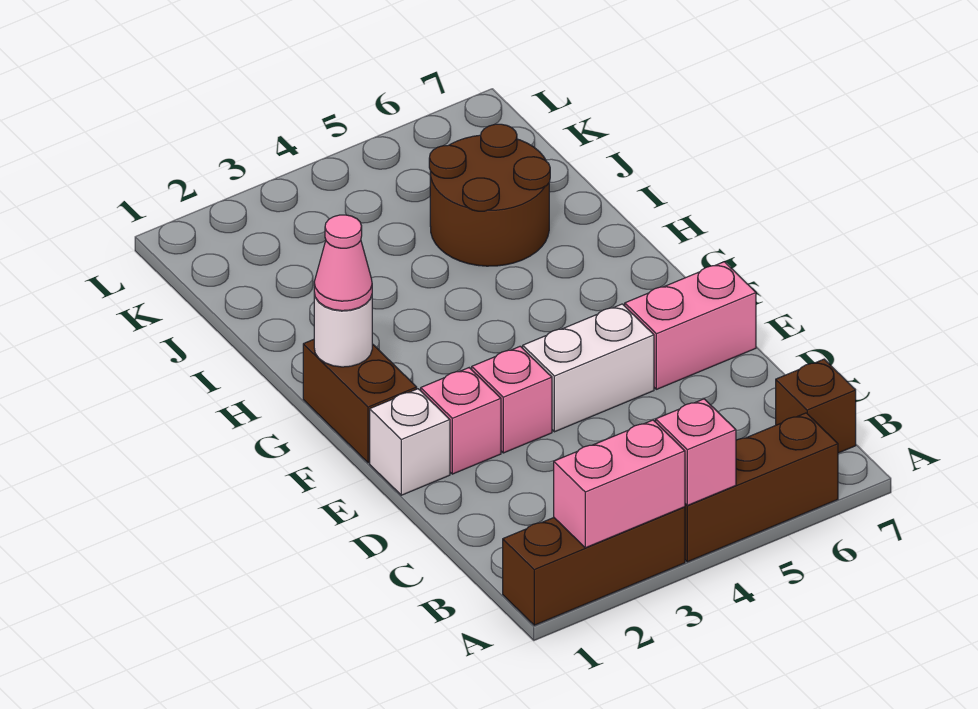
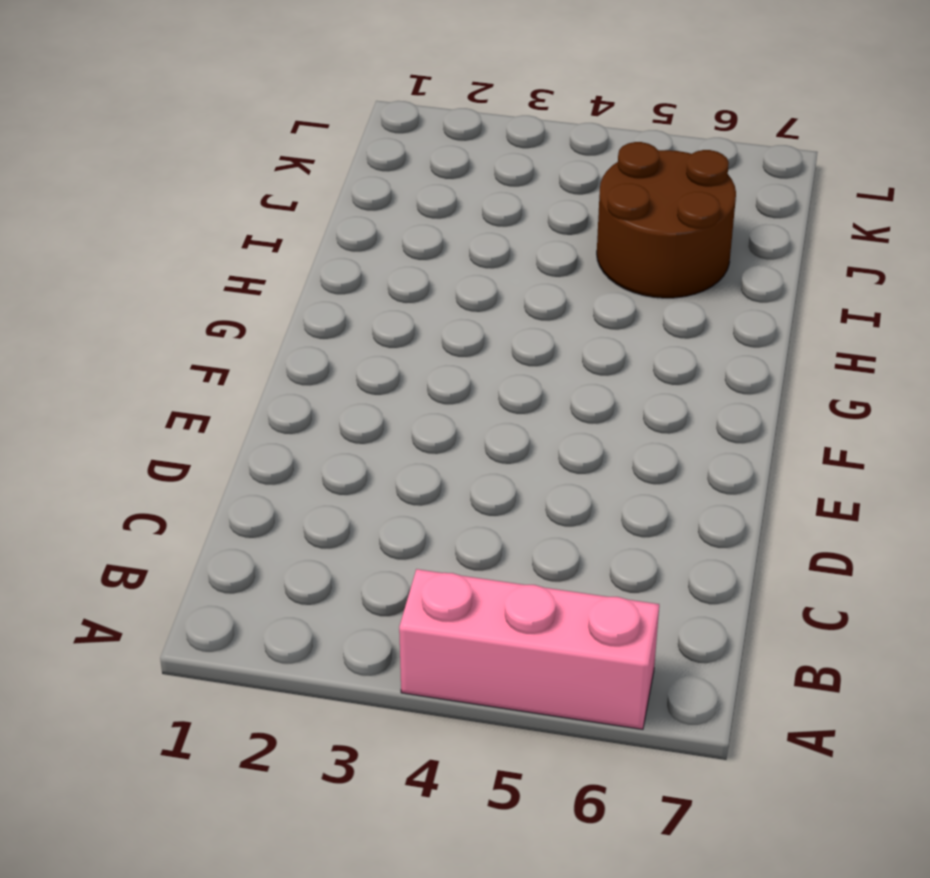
pink brick A4:A6 level 1 -> brown brick A4:A6 level 1
none -> brown brick A1:A3 level 1
none -> brown brick B7 level 1
none -> white brick E1 level 1

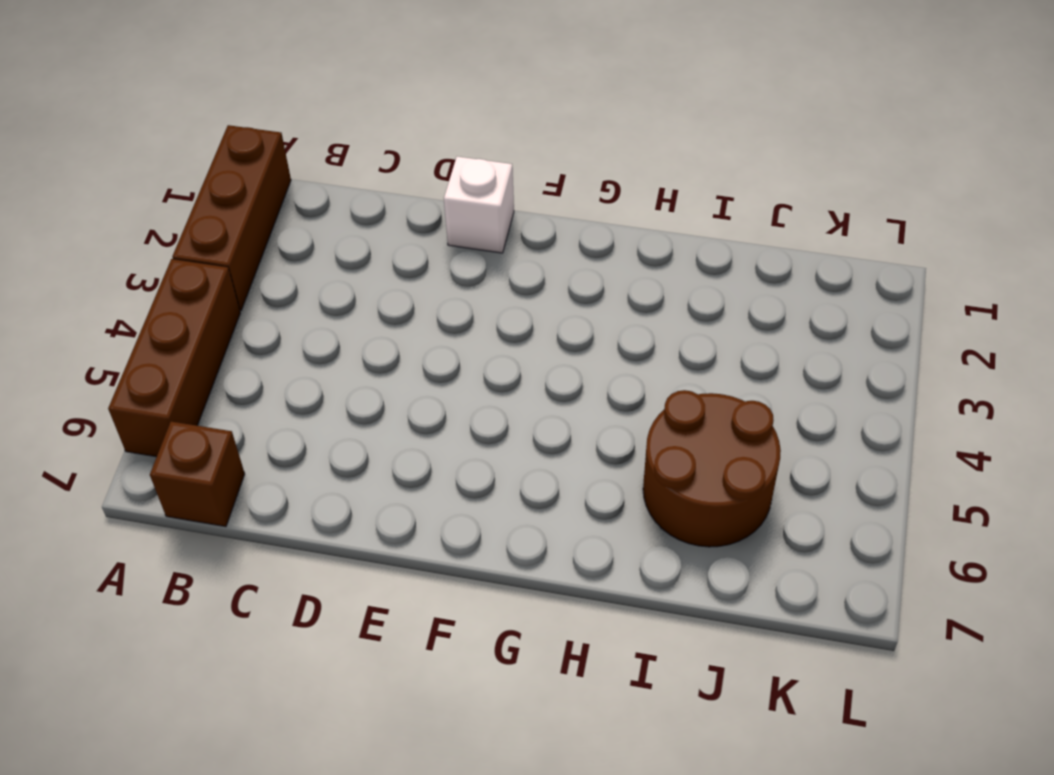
none -> pink brick E2 level 1
none -> pink brick E3 level 1
none -> white brick E4:E5 level 1

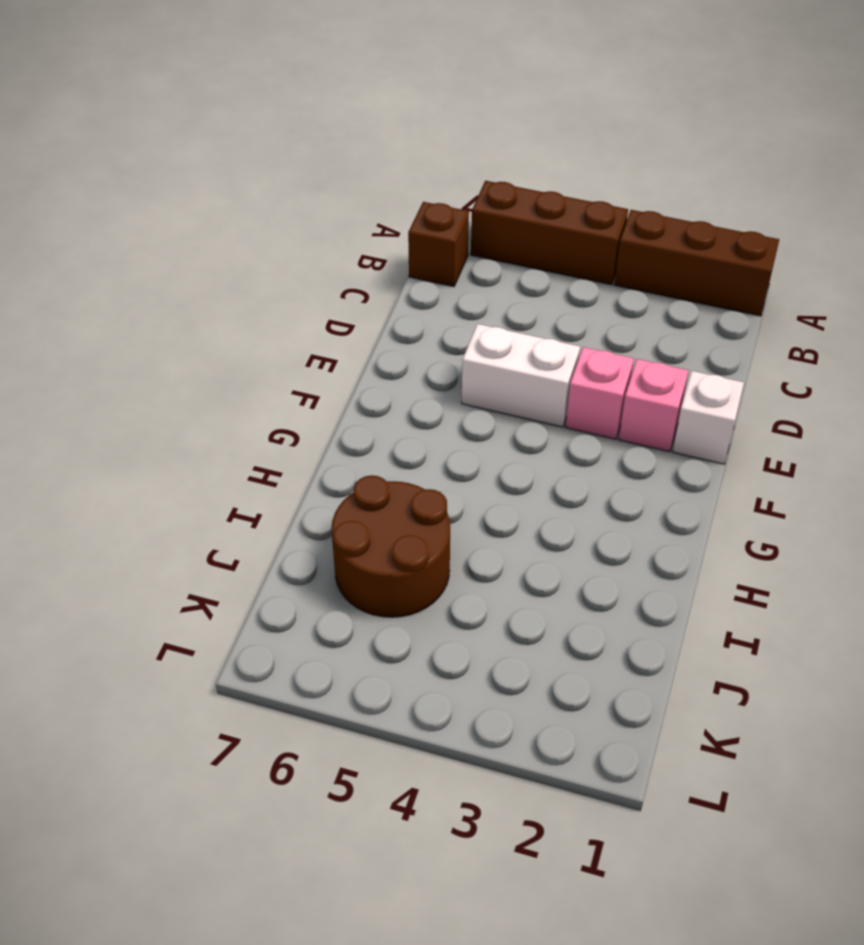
none -> pink brick E6:E7 level 1
none -> brown brick F1:G1 level 1
none -> pink brick A2:A3 level 2

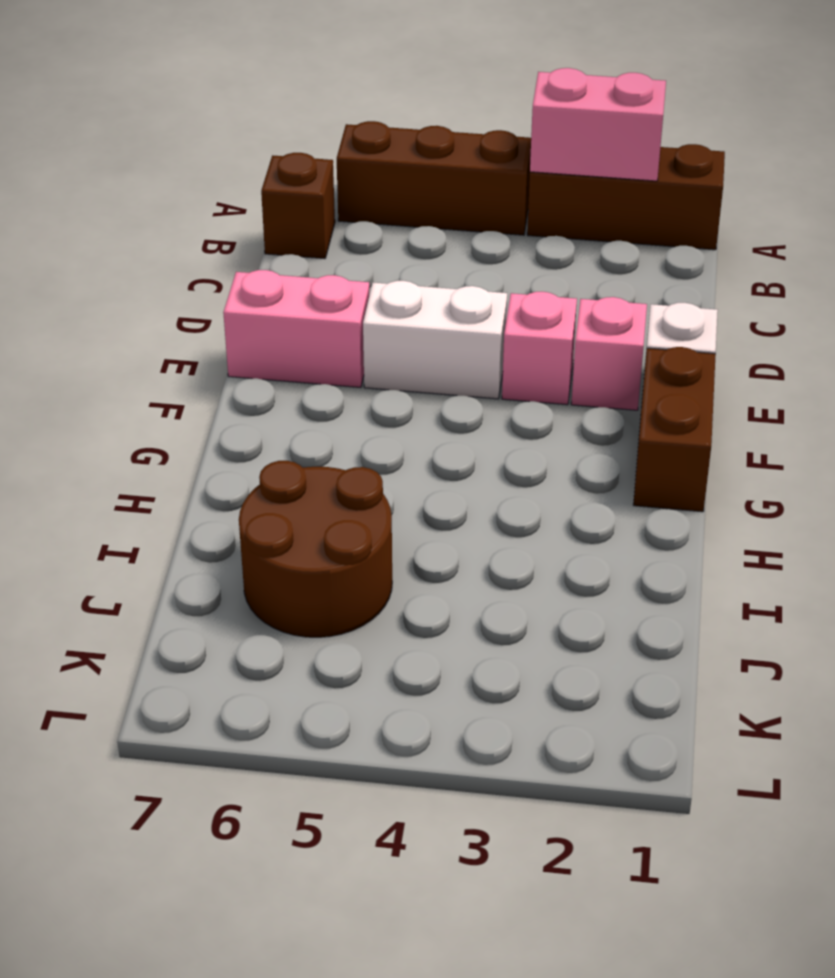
none -> pink brick A4 level 2
none -> white round brick G1 level 2
none -> pink cone G1 level 3

